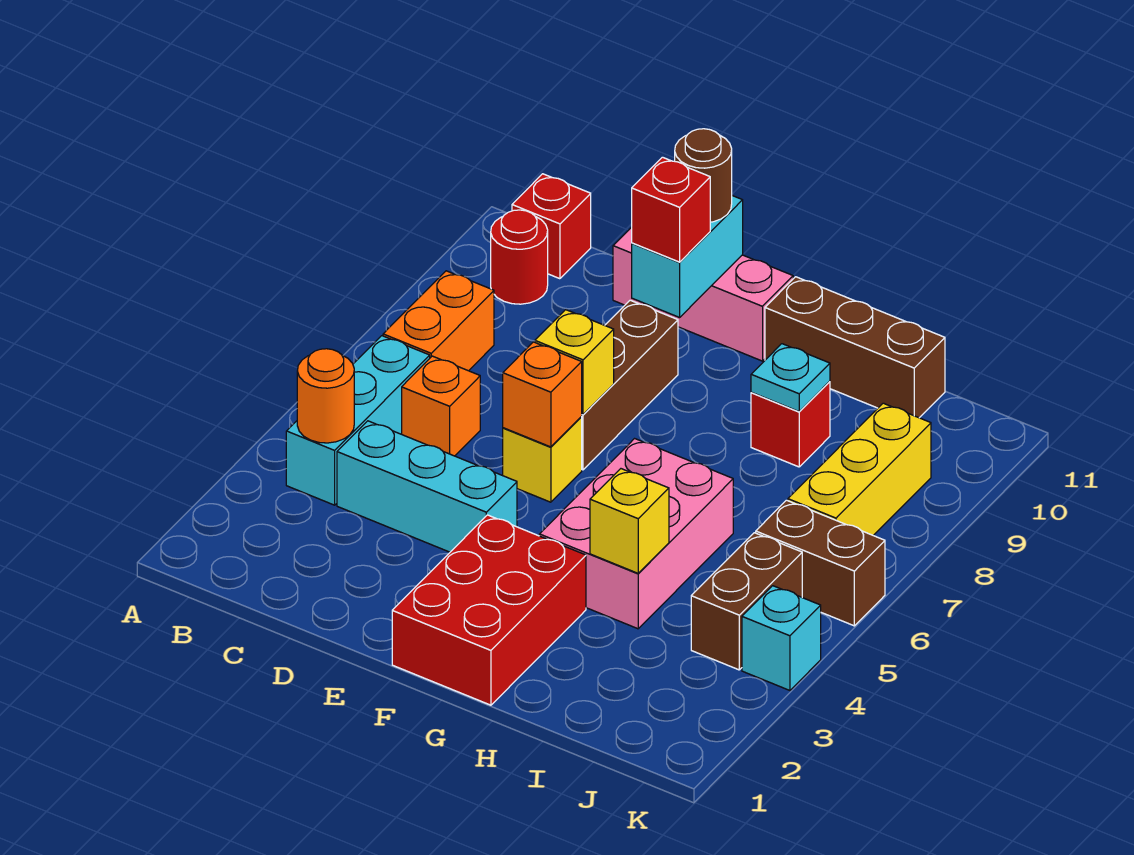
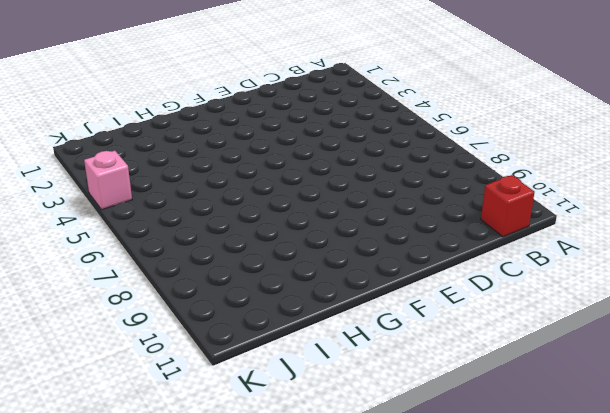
pink brick K4 level 1 -> cyan brick K4 level 1
none -> cyan brick B4:B6 level 1
none -> orange brick B7:B8 level 1
none -> red round brick B10 level 1

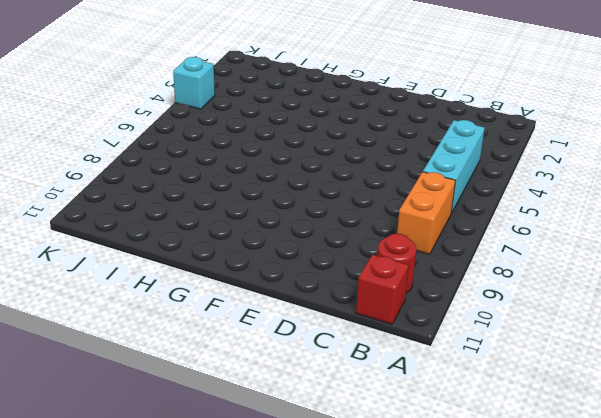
none -> cyan brick C4:E4 level 1
none -> orange brick C6 level 1
none -> pink brick D11:F11 level 1

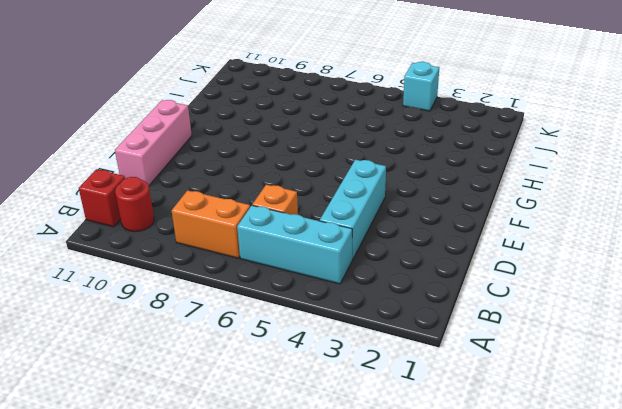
none -> yellow brick E6 level 1
none -> brown brick E7:E9 level 1
none -> red brick F1:G3 level 1

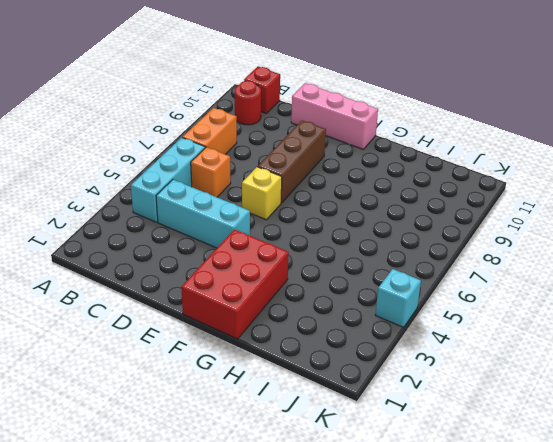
none -> pink brick G4:H6 level 1
none -> brown brick G11:I11 level 1
none -> red brick H9 level 1

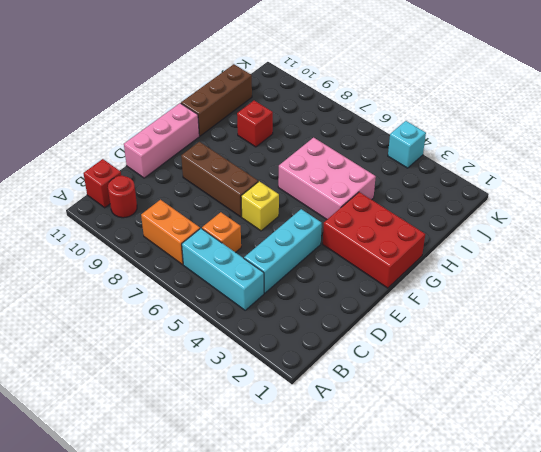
none -> brown brick J4:J5 level 1
none -> brown brick J6:K6 level 1
none -> yellow brick J7:J9 level 1

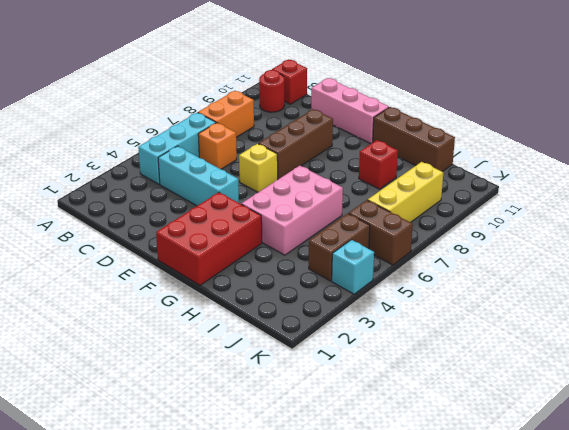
none -> orange round brick B4 level 2
none -> orange brick E6 level 2
none -> yellow brick E7 level 2

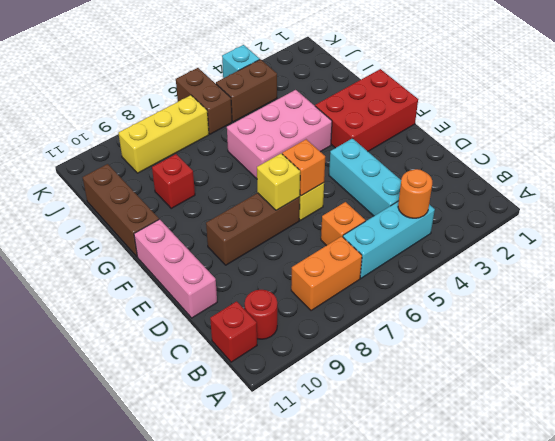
none -> cyan brick E10:E11 level 2
none -> yellow brick H4 level 2
none -> cyan plate H9 level 2

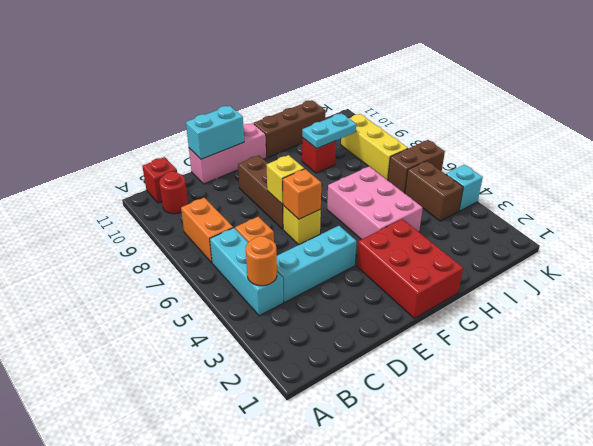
cyan brick D11:E11 level 2 -> cyan brick E10:E11 level 2
cyan plate H9:I9 level 2 -> cyan plate H9 level 2
none -> yellow brick H4 level 2
none -> red brick E10 level 3
none -> brown round brick E11 level 3

